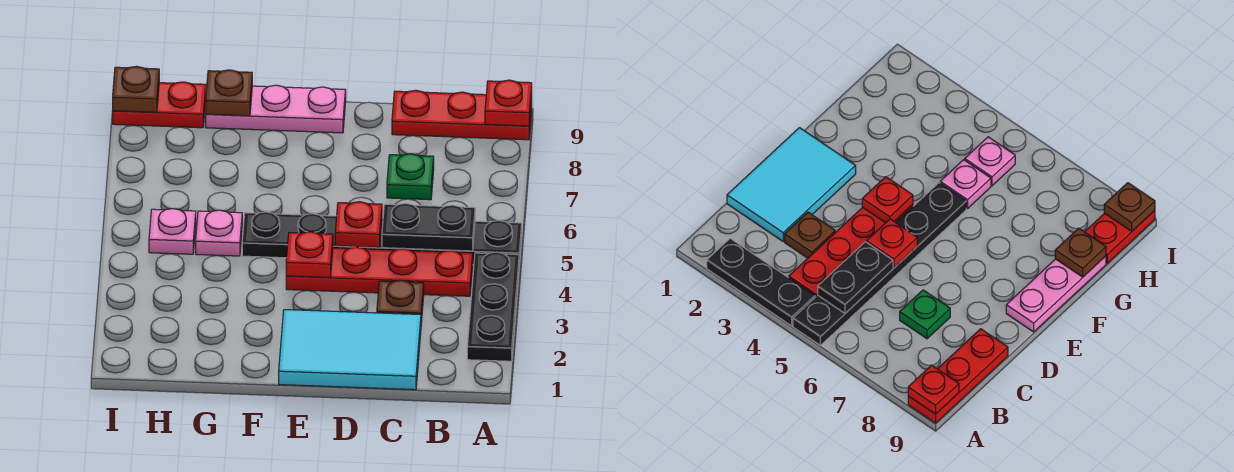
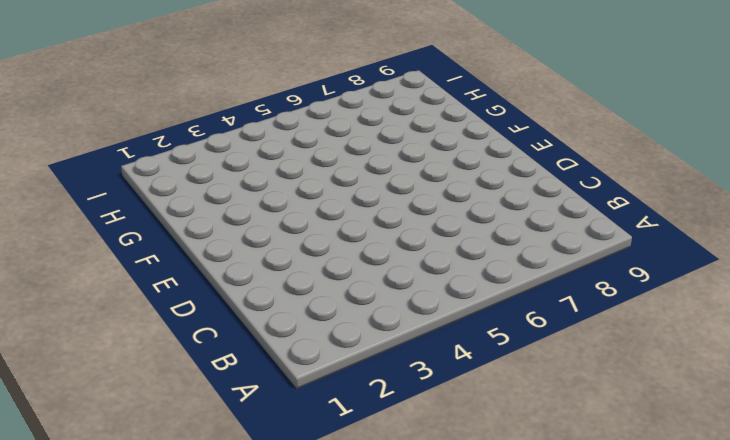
none -> black plate A2:A4 level 1
none -> black plate A5:F5 level 1
none -> red plate A9:C9 level 1

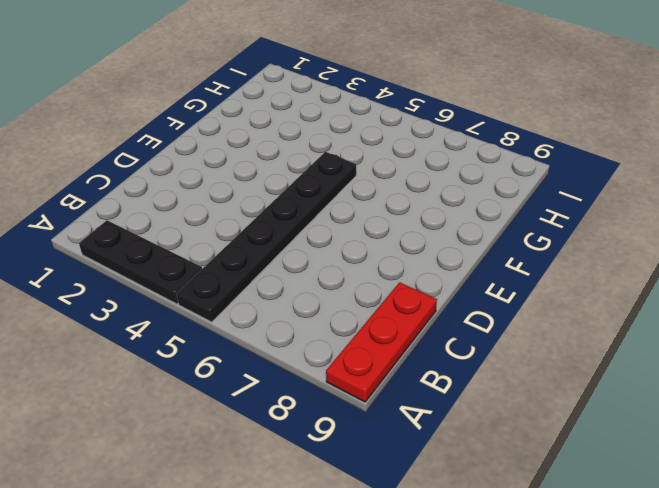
none -> red plate B4:E4 level 1
none -> cyan tile C1:E2 level 1
none -> brown plate C3 level 1

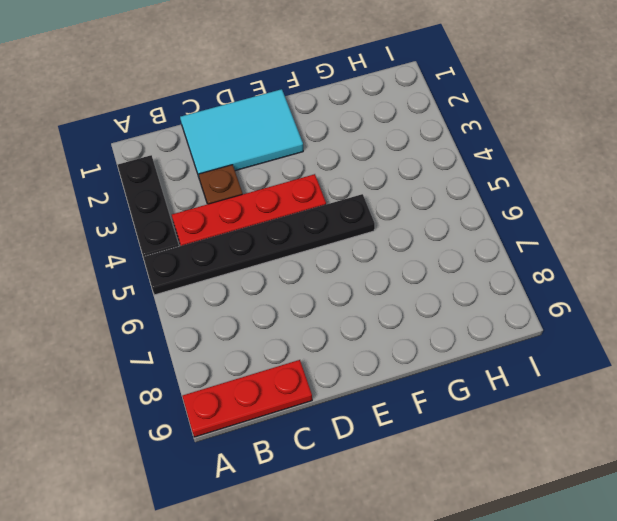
none -> green plate C7 level 1
none -> pink plate E9:G9 level 1
none -> pink plate G5 level 1

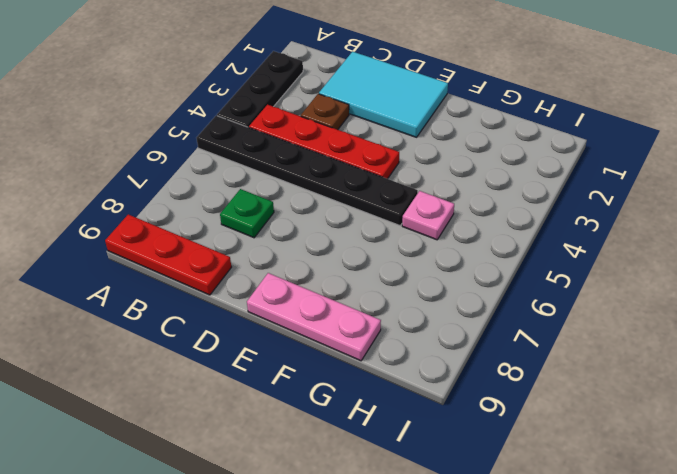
none -> pink plate H5 level 1
none -> red plate H9:I9 level 1
none -> red plate A9 level 2

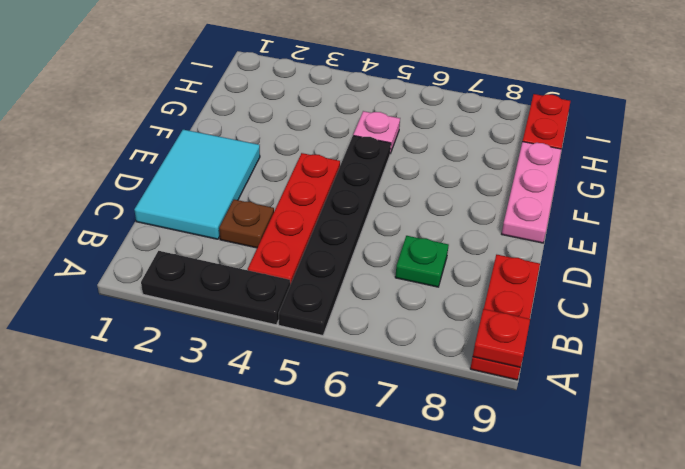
none -> pink plate H5 level 1
none -> black plate B5:C5 level 2
none -> red plate D5 level 2

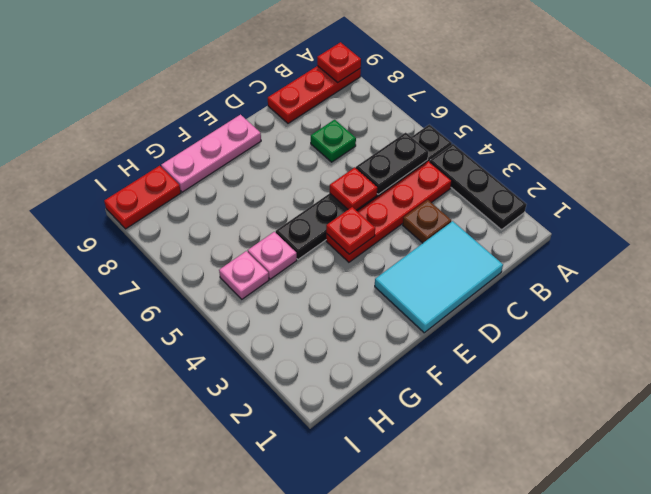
none -> brown plate G9 level 2
none -> brown plate I9 level 2

